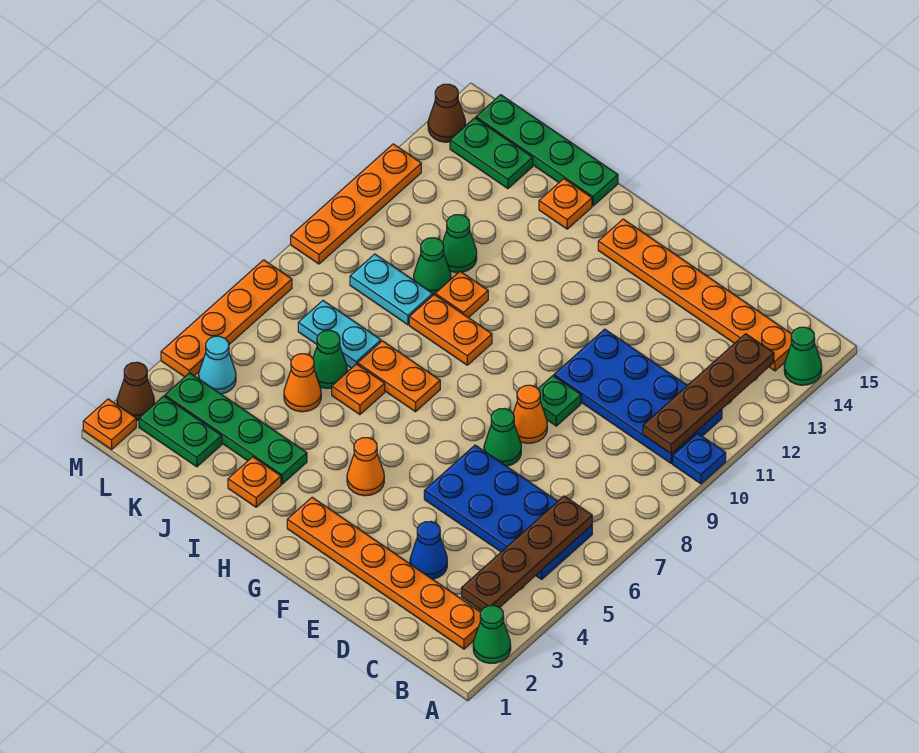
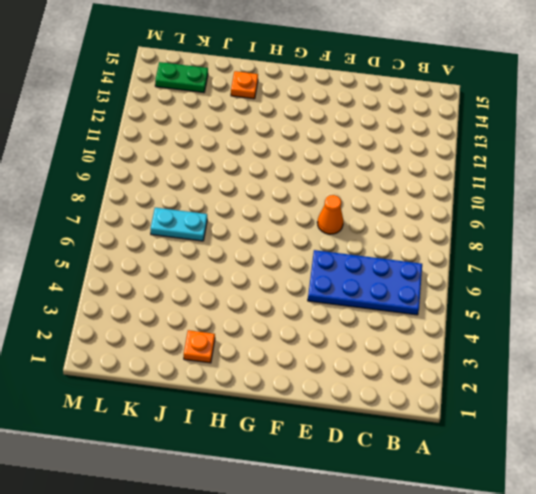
none -> green cone A2 level 1
none -> blue plate A10 level 1
none -> green cone A14 level 1
none -> orange plate B2:G2 level 1

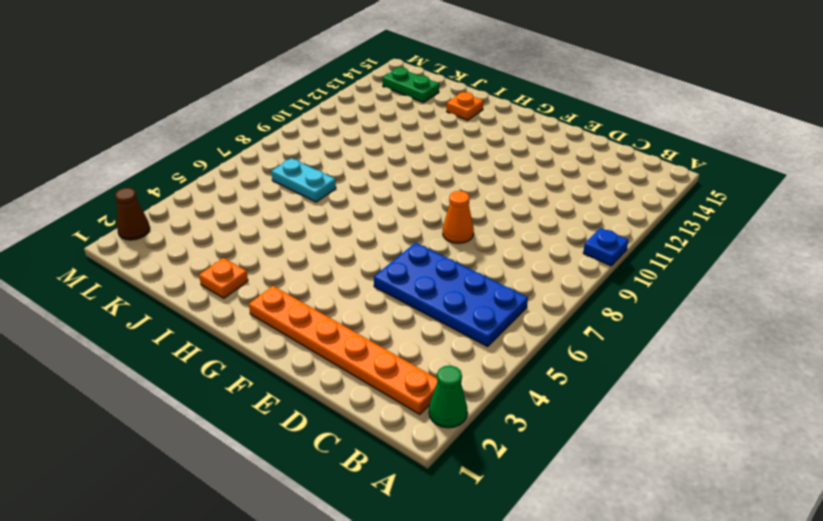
none -> green cone A14 level 1
none -> blue plate B10:E11 level 1
none -> orange plate B14:G14 level 1
none -> blue cone D3 level 1

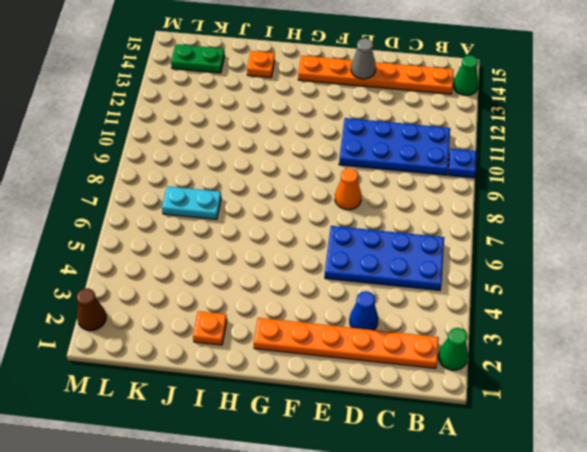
grey cone E14 level 2 -> none
none -> green cone E7 level 1
none -> green plate E9 level 1
none -> orange cone G4 level 1
none -> orange plate H7:I7 level 1

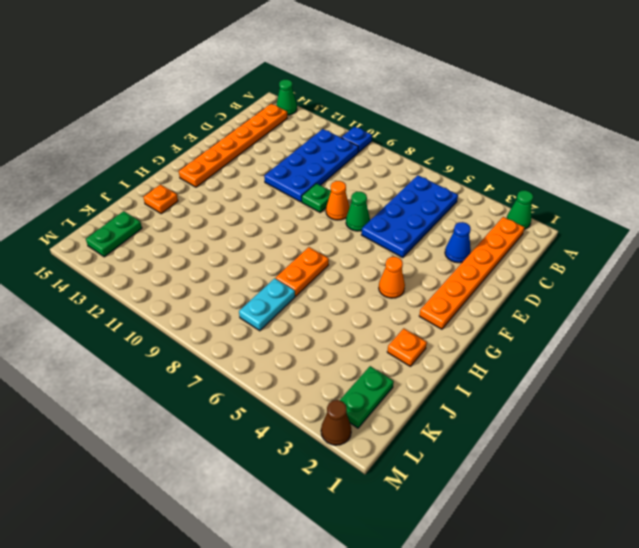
none -> orange plate H9:I9 level 1
none -> green plate I3:L3 level 1
none -> orange plate I6 level 1
none -> orange plate I10 level 1

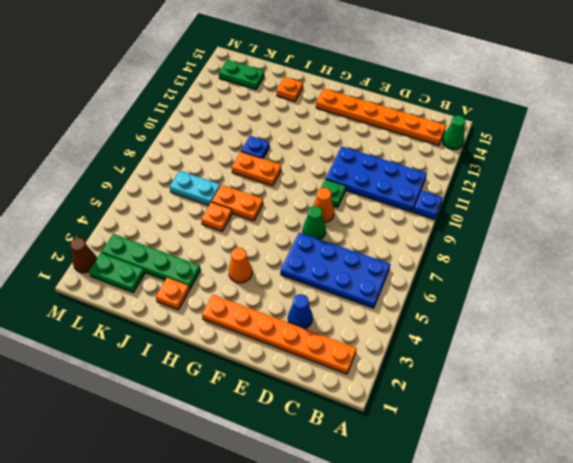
blue plate I10 level 1 -> orange plate I10 level 1
none -> green cone A2 level 1
none -> green plate I15:L15 level 1
none -> orange cone J5 level 1
none -> green cone J6 level 1

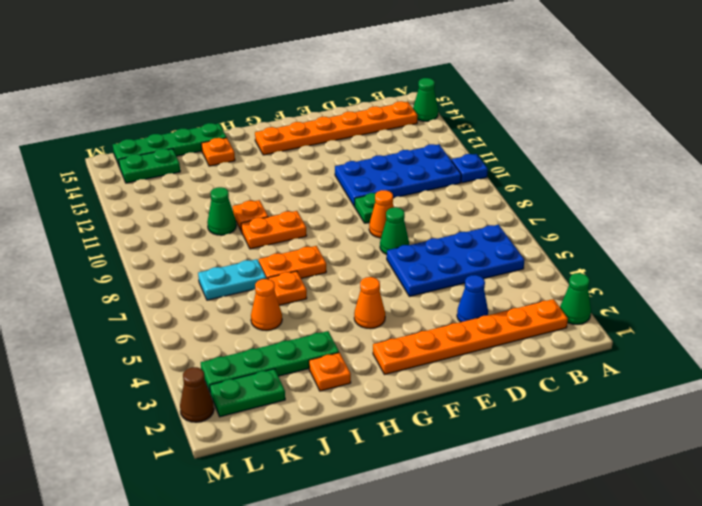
none -> green cone J6 level 1
none -> cyan plate J9:K9 level 1
none -> green cone J11 level 1
none -> cyan cone L4 level 1

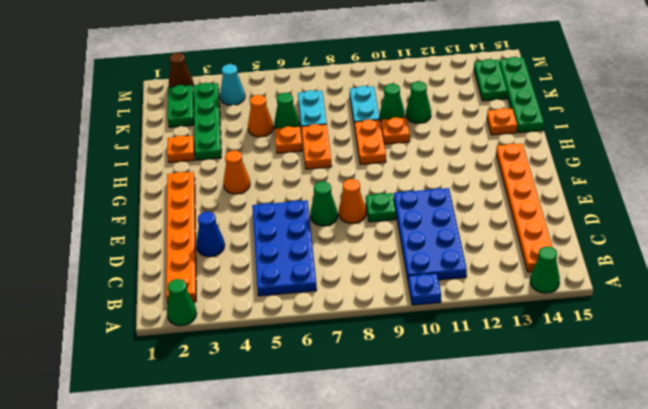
none -> orange plate M1 level 1
none -> orange plate M4:M7 level 1
none -> orange plate M9:M12 level 1
none -> brown cone M14 level 1

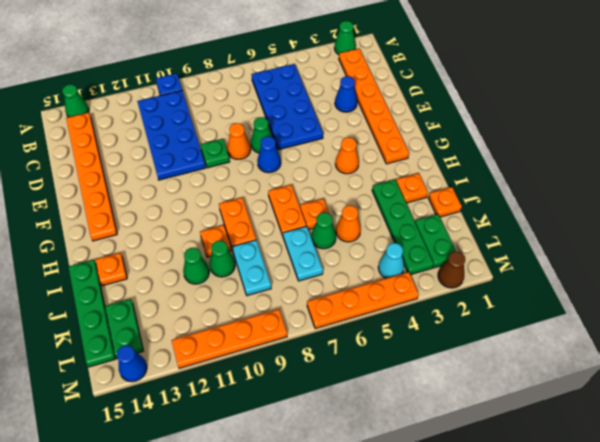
blue cone F7 level 1 -> none
orange plate J1 level 1 -> orange plate M1 level 1
blue cone M14 level 1 -> brown cone M14 level 1
none -> brown plate B3:B6 level 2
none -> brown plate B10:B13 level 2

